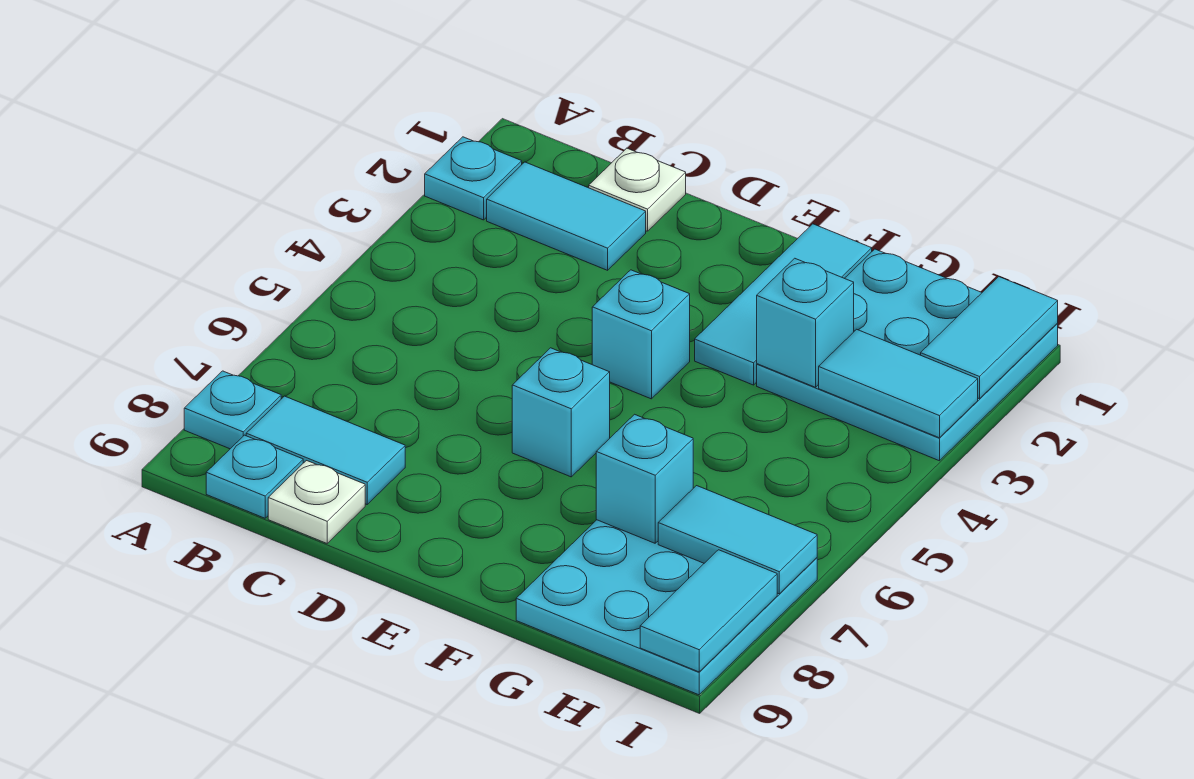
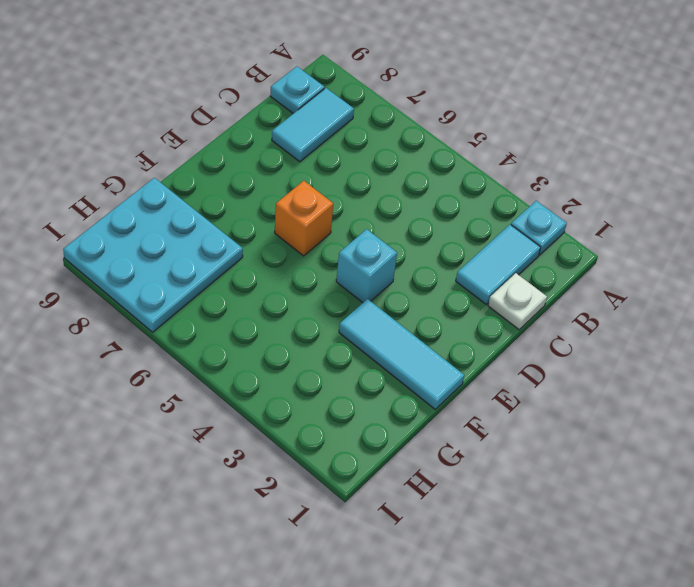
orange brick E6 level 1 -> cyan brick E6 level 1
none -> cyan plate A8 level 1
none -> white plate C9 level 1
none -> cyan plate G1:I3 level 1

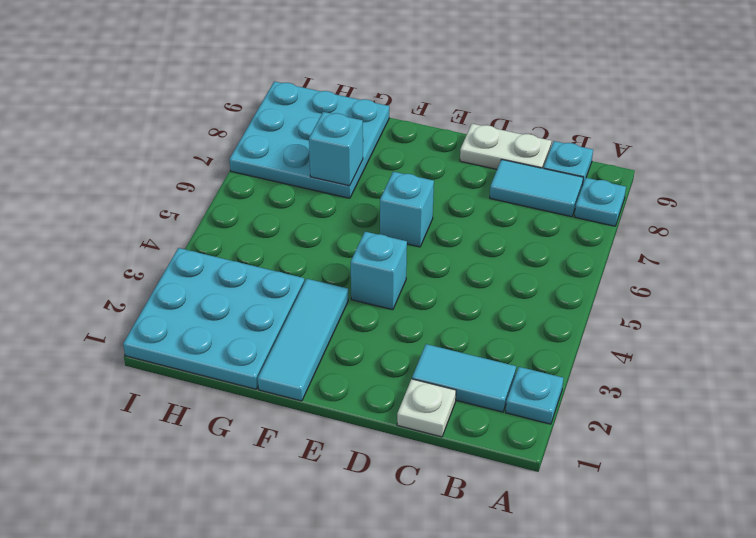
white plate C9:D9 level 1 -> white plate C9 level 1
none -> cyan brick G3 level 2
none -> cyan tile H3:I3 level 2
none -> cyan tile H7:I7 level 2

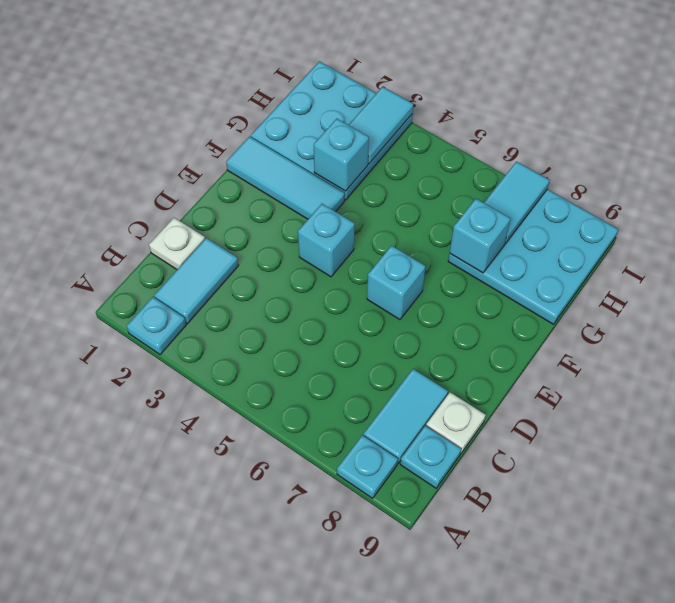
none -> cyan tile I1:I2 level 2
none -> cyan tile I8:I9 level 2

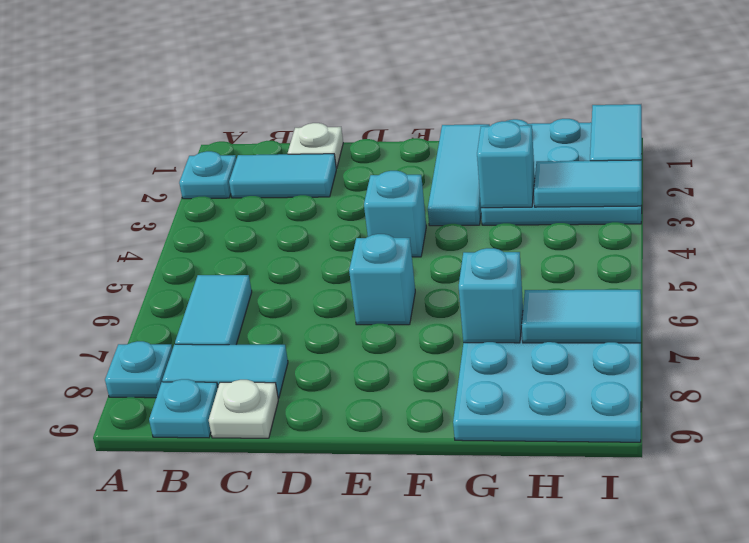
cyan tile B6:B7 level 1 -> cyan tile I8:I9 level 2

